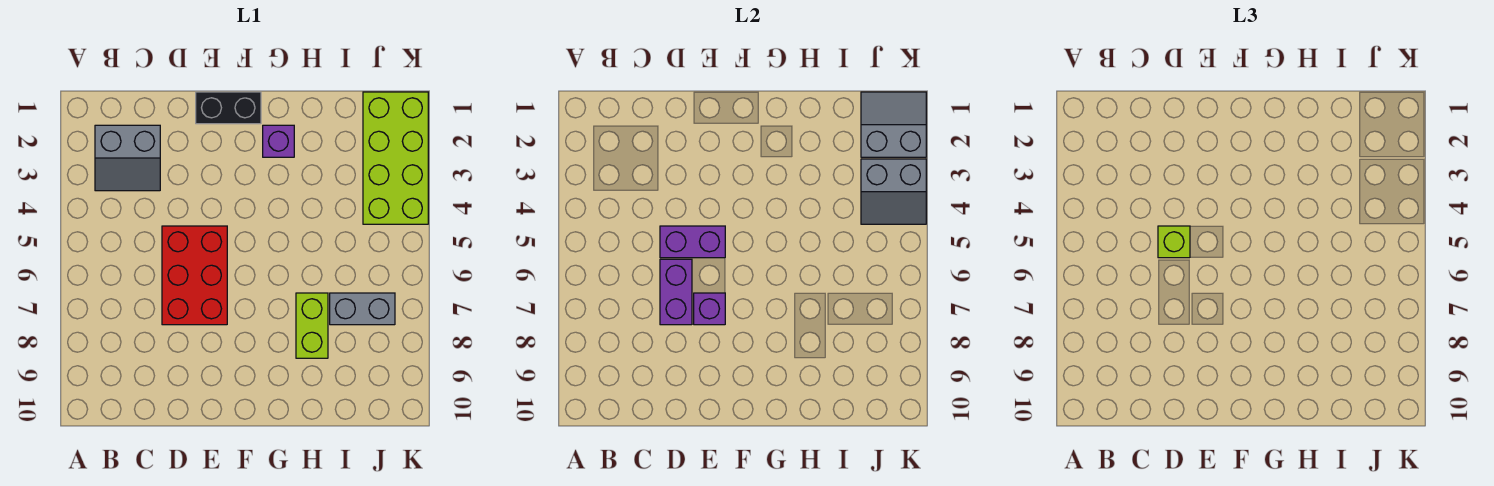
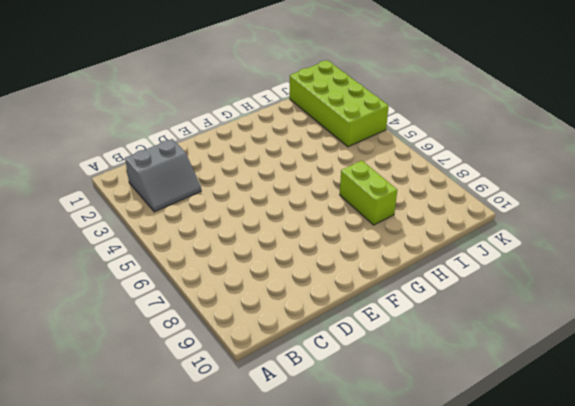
none -> red brick D5:E7 level 1
none -> black brick E1:F1 level 1
none -> purple brick G2 level 1

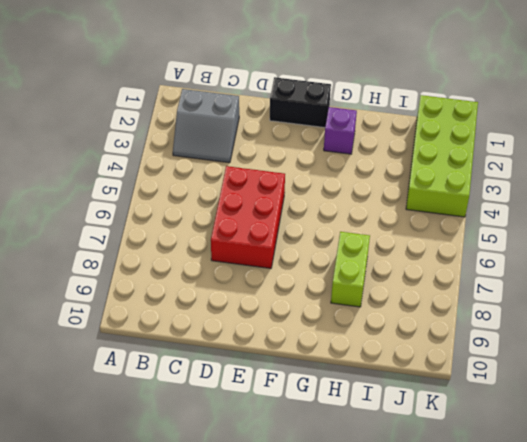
none -> grey brick I7:J7 level 1
none -> purple brick D5:E5 level 2
none -> purple brick D6:D7 level 2

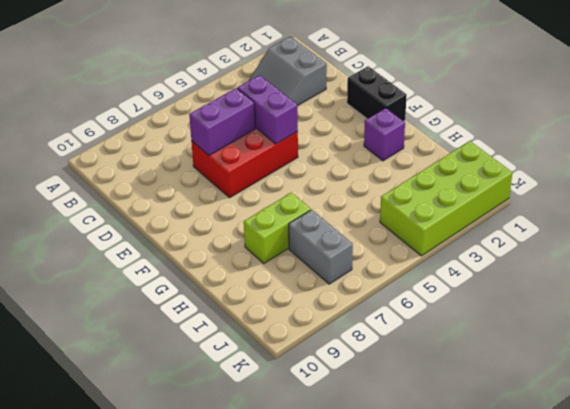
none -> purple brick E7 level 2
none -> grey slope J1:K2 level 2 top 2
none -> grey slope J3:K4 level 2 top 3

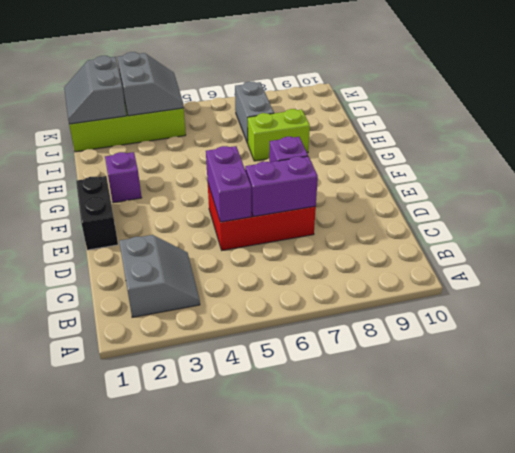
none -> lime brick D5 level 3

